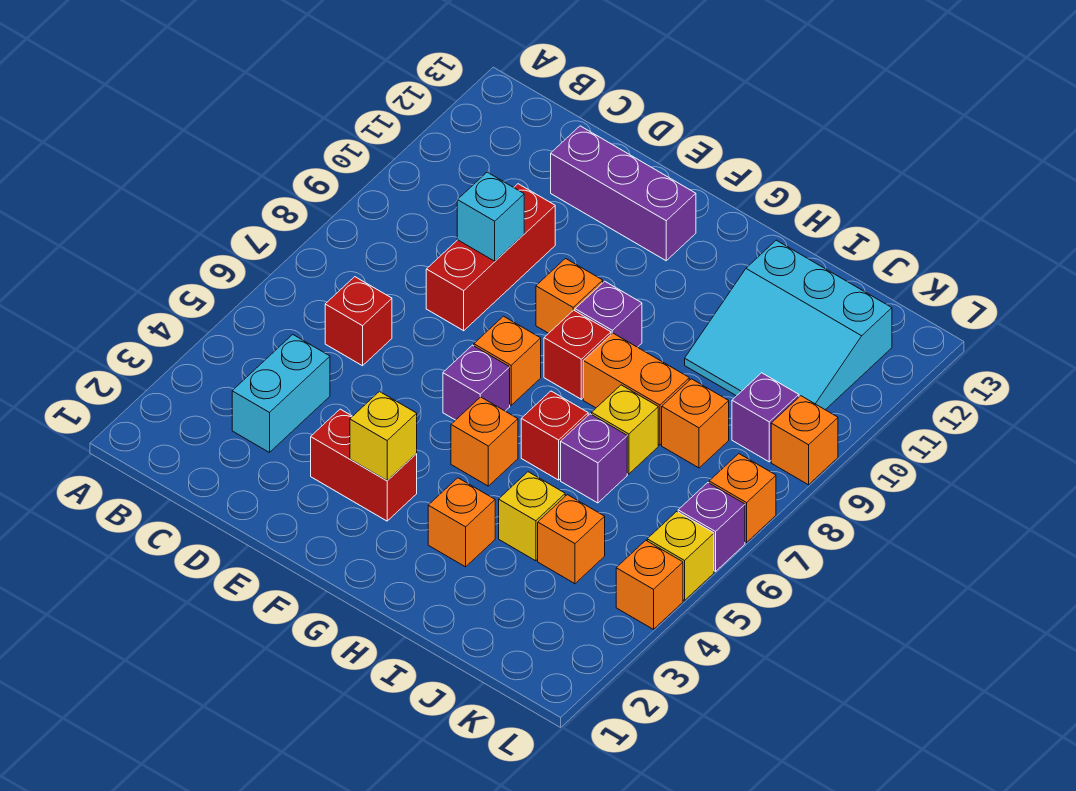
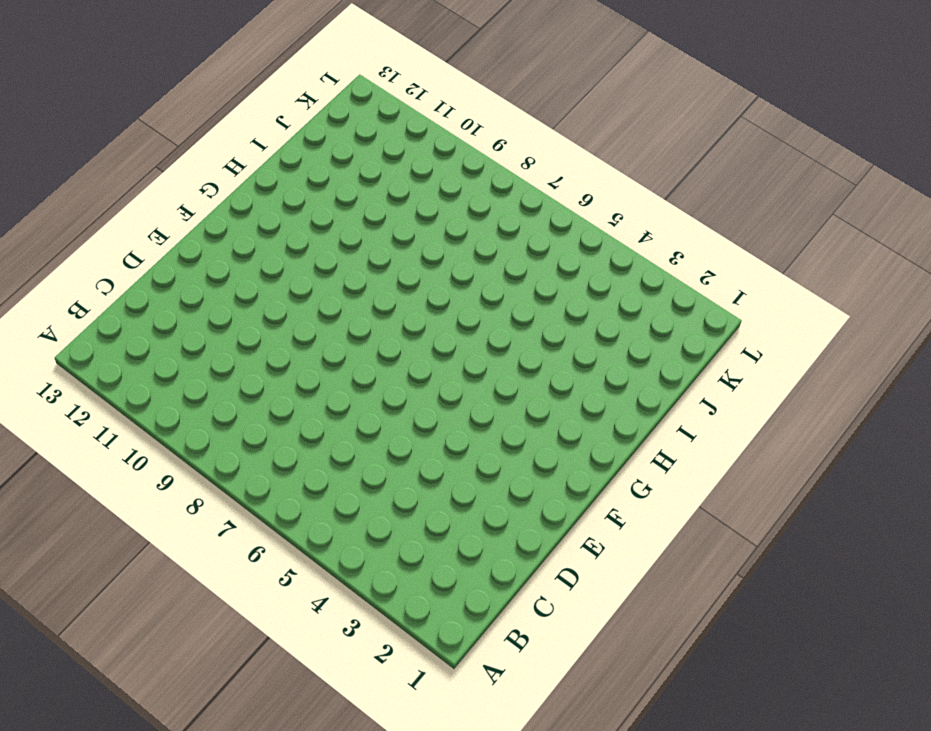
none -> cyan brick C3:C4 level 1
none -> red brick C6 level 1
none -> red brick D8:D10 level 1

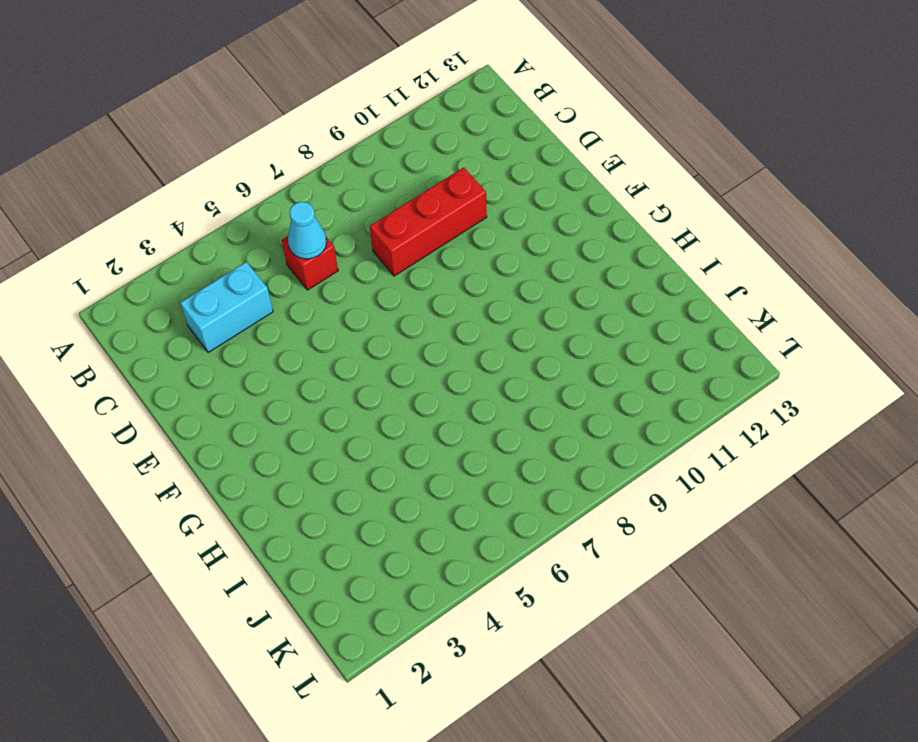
cyan cone C6 level 2 -> none
none -> purple brick D12:F12 level 1
none -> red brick E3:F3 level 1
none -> purple brick F6 level 1

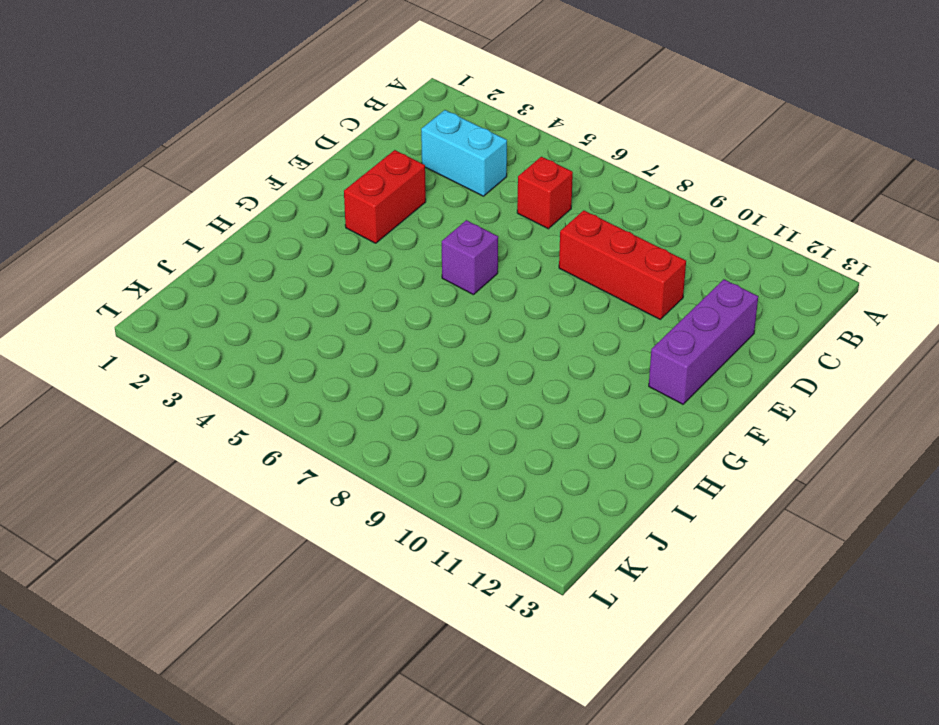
none -> orange brick F7 level 1
none -> orange brick F9 level 1
none -> orange brick G5 level 1

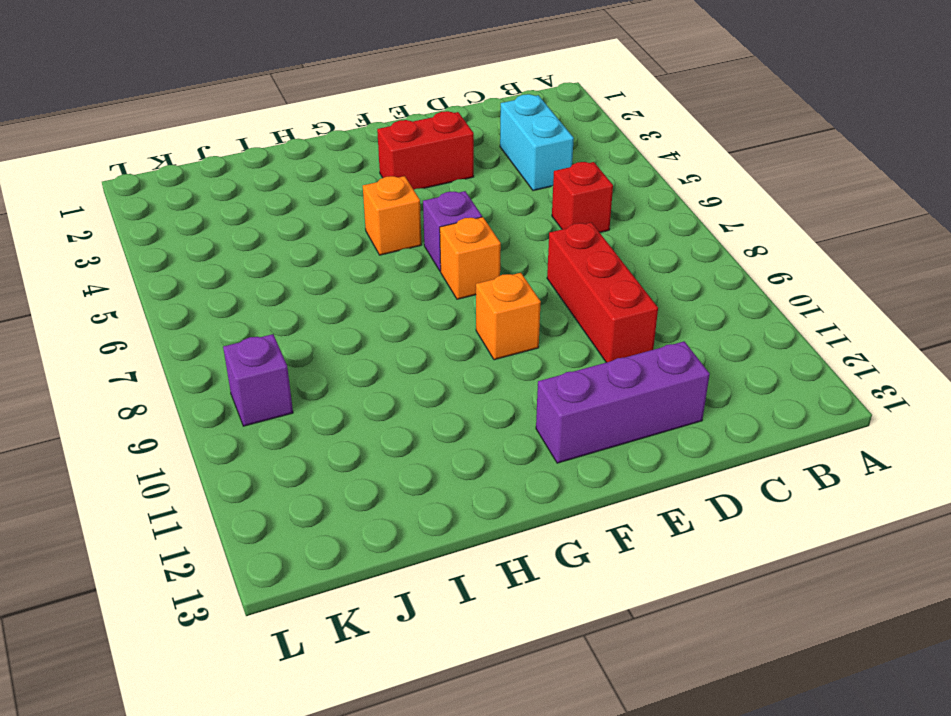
none -> red brick G8 level 1
none -> purple brick G9 level 1
none -> orange brick H3 level 1

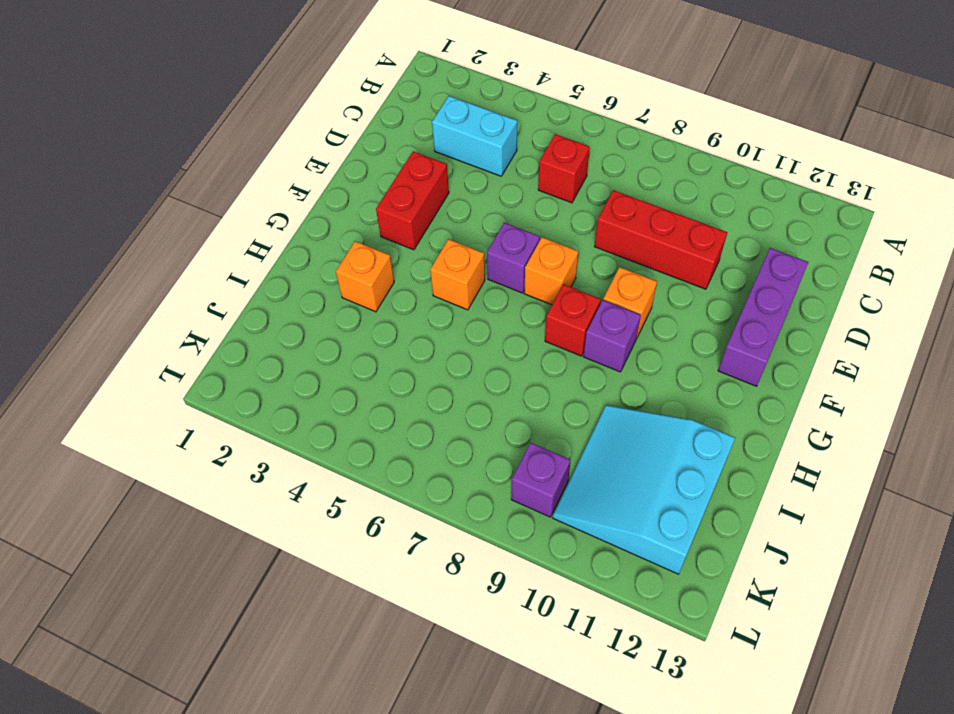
none -> red brick H6 level 1
none -> orange brick H8:I8 level 1
none -> yellow brick I4 level 1

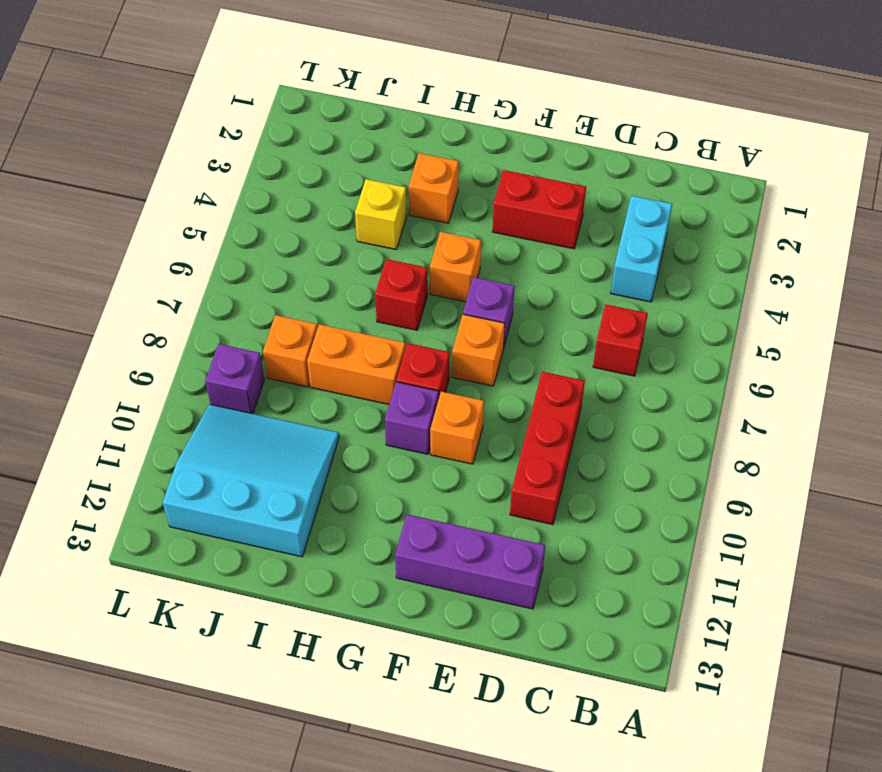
none -> purple brick I6 level 1
none -> yellow brick I7 level 1
none -> orange brick J4 level 1

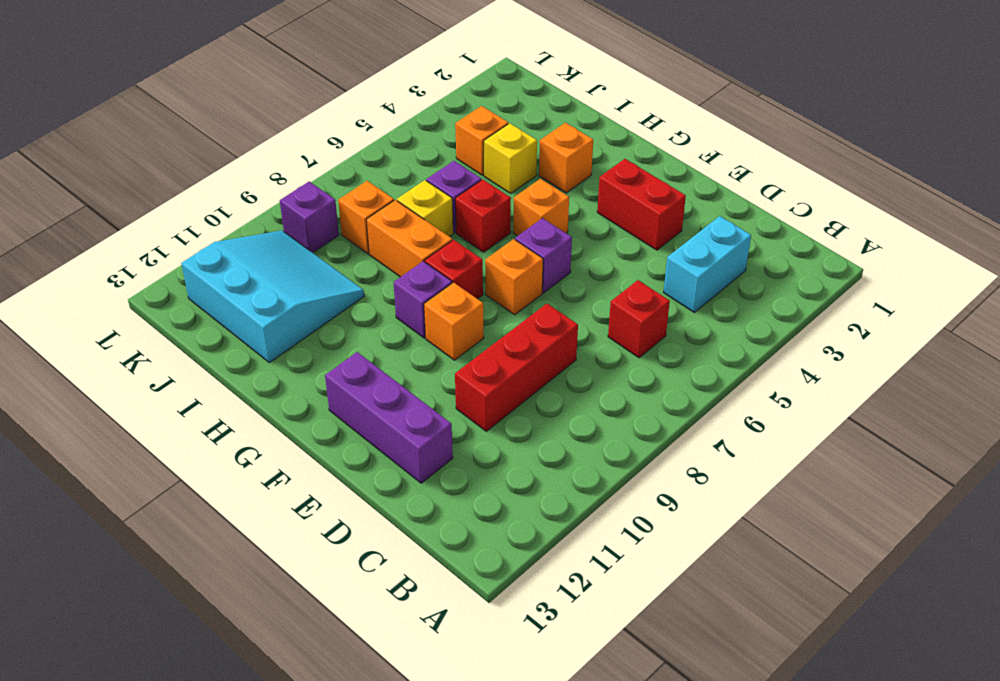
none -> orange brick L4 level 1
none -> yellow brick L5 level 1
none -> purple brick L6 level 1

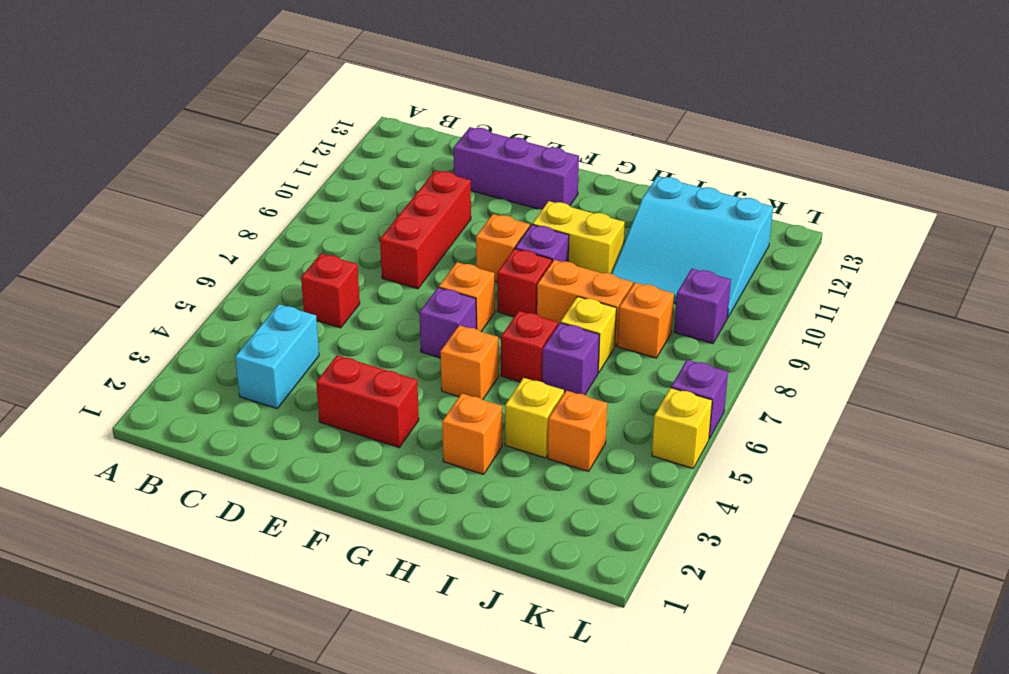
yellow brick G10:H10 level 1 -> none
none -> orange brick L4 level 1
none -> orange brick L7 level 1
none -> orange brick L9 level 1

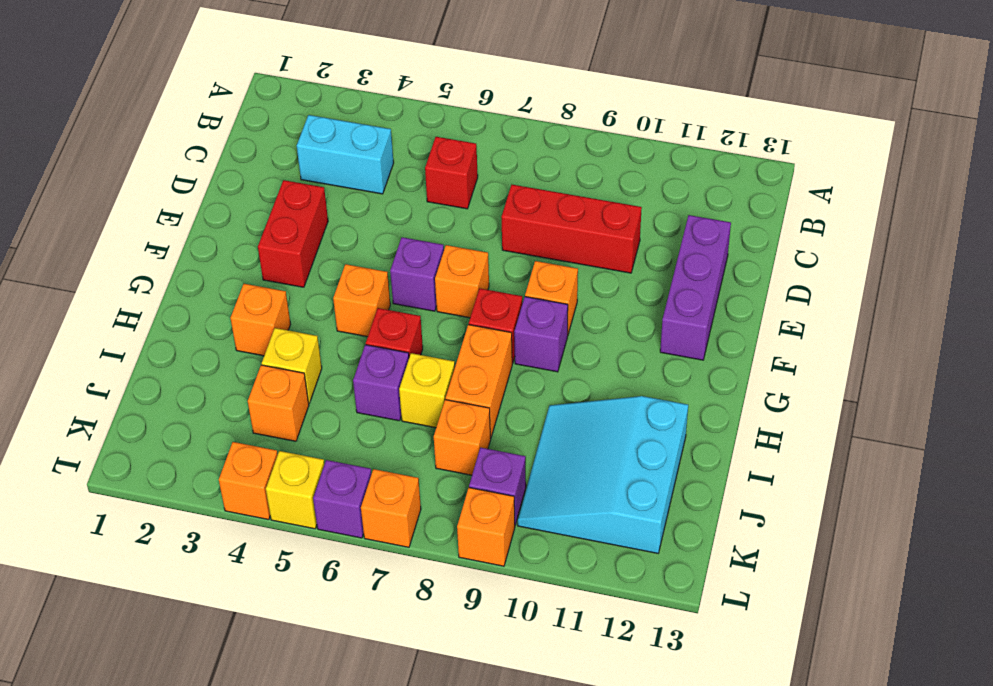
none -> cyan brick D9 level 2
none -> yellow brick F3 level 2

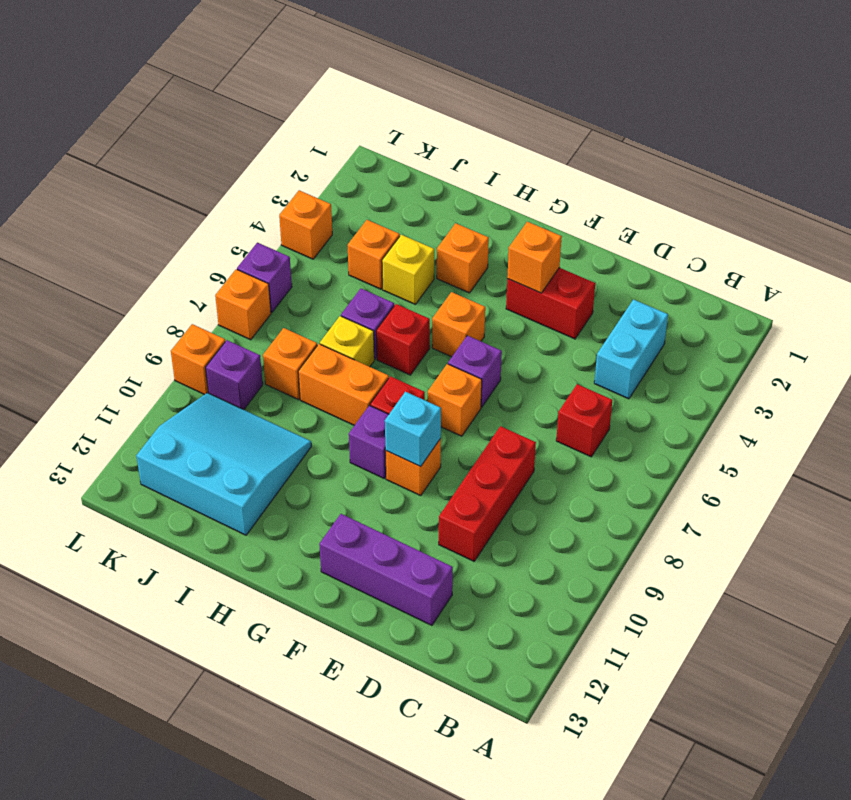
orange brick F3 level 2 -> yellow brick F3 level 2
cyan brick F9 level 2 -> cyan brick D9 level 2
none -> yellow brick L5 level 1

